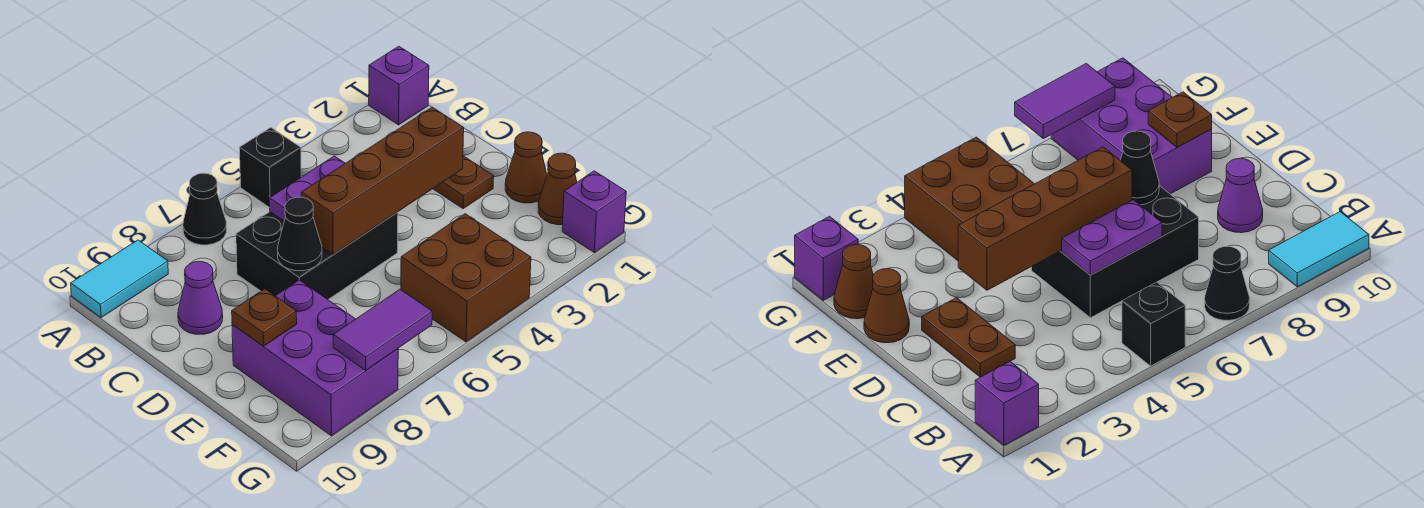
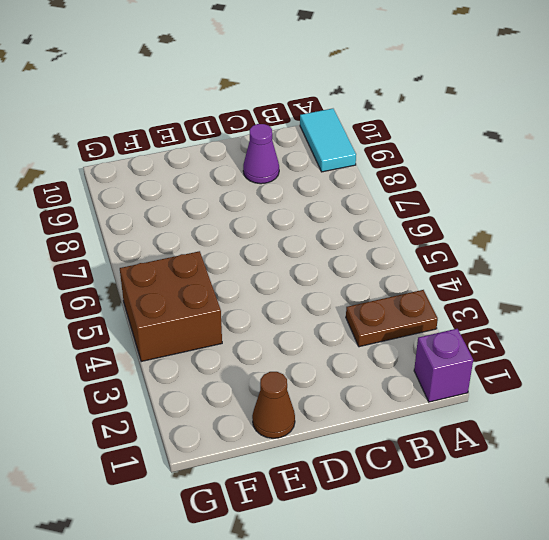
brown plate A3:B3 level 1 -> brown plate C2:D2 level 1
none -> black brick A5 level 1
none -> black cone A7 level 1
none -> black brick C5:D7 level 1

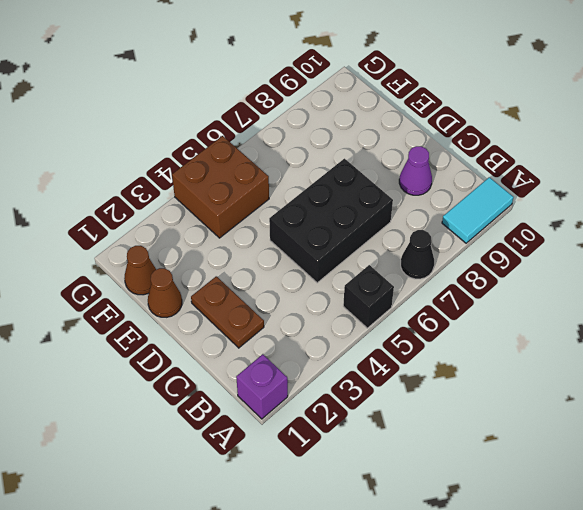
none -> purple brick E8:G9 level 1
none -> purple brick G1 level 1
none -> purple plate C5:C6 level 2

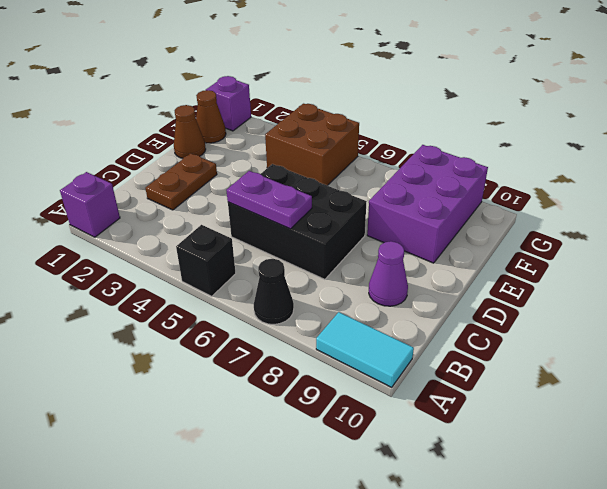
none -> brown brick D3:D6 level 2
none -> black cone D7 level 2
none -> brown plate E9 level 2

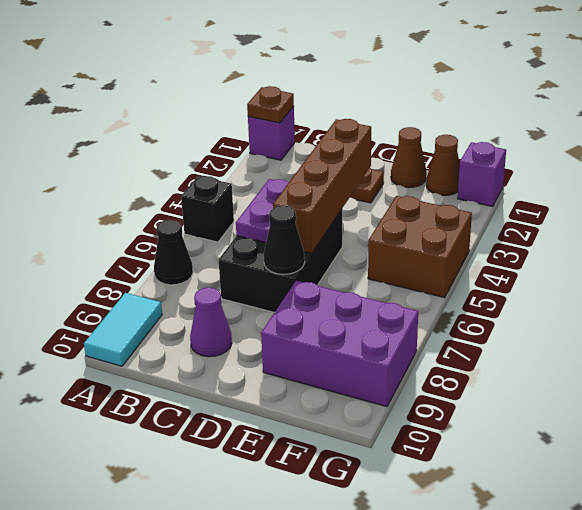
brown plate A1 level 2 -> brown plate E9 level 2
none -> purple tile G7:G8 level 2

